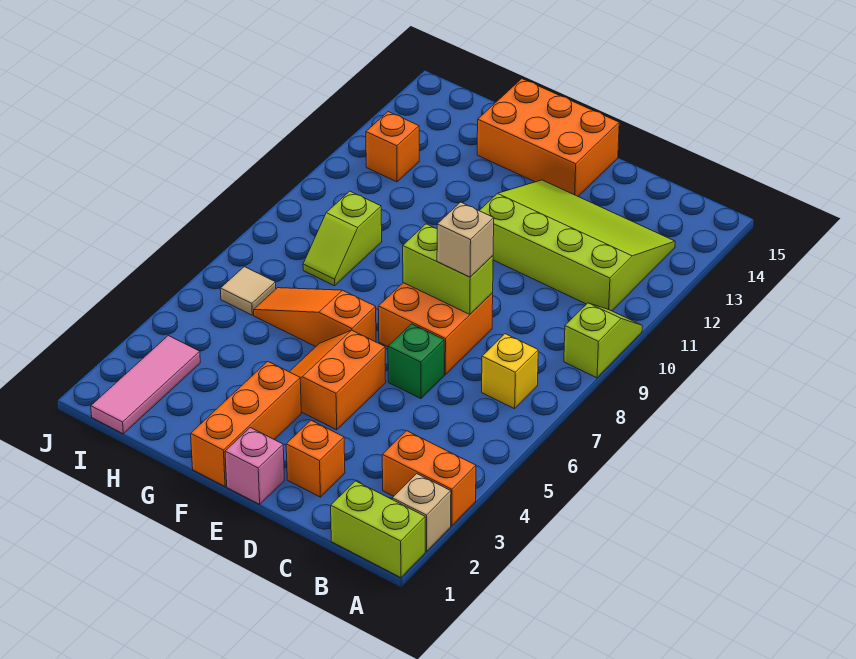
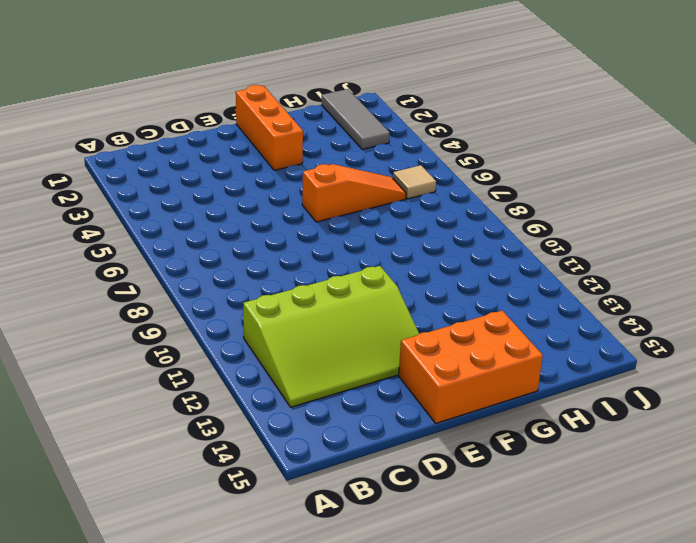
grey tile I1:I3 level 1 -> pink tile I1:I3 level 1
none -> lime brick A1:B1 level 1
none -> tan brick A2 level 1
none -> orange brick A3:B3 level 1

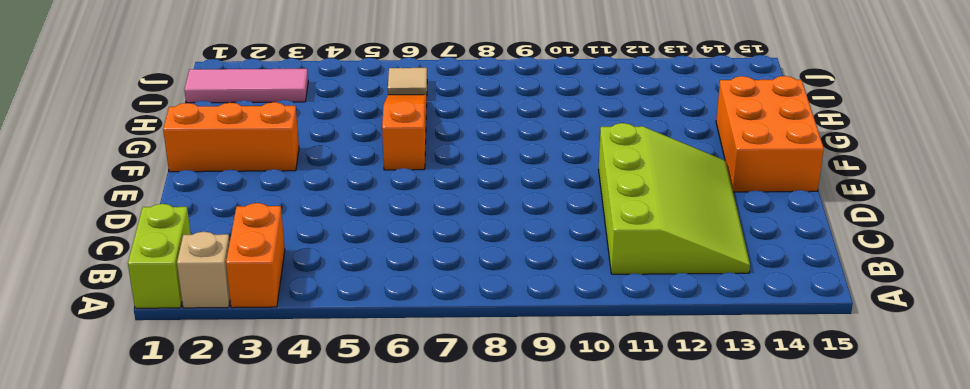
none -> lime slope A9:A10 level 1 top 9
none -> yellow brick B7 level 1
none -> orange brick D2 level 1

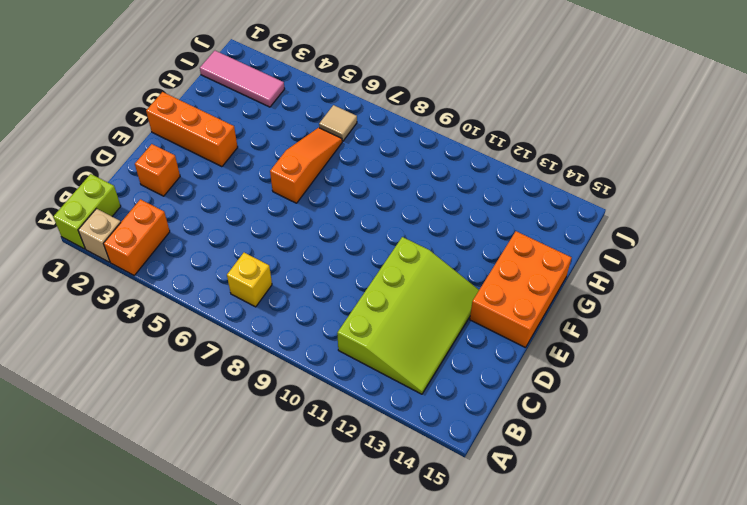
none -> lime slope A9:A10 level 1 top 9
none -> green brick D6 level 1
none -> orange brick D7:E8 level 1

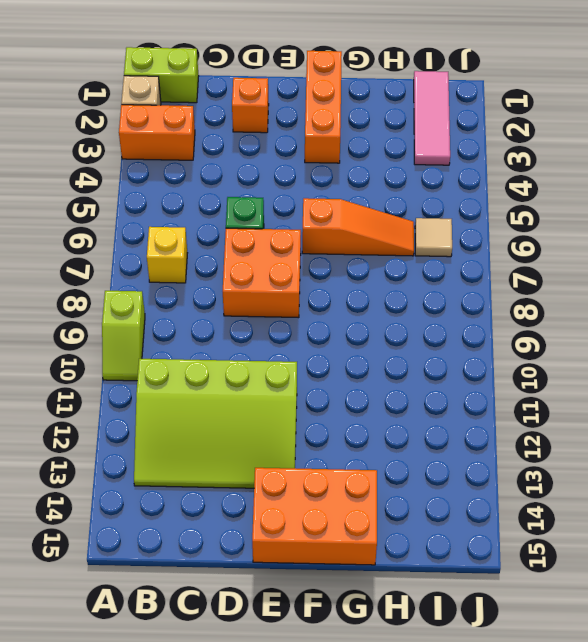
none -> pink brick E1 level 1
none -> orange slope E4:F5 level 1 top E
none -> lime slope H8:H9 level 1 top 9

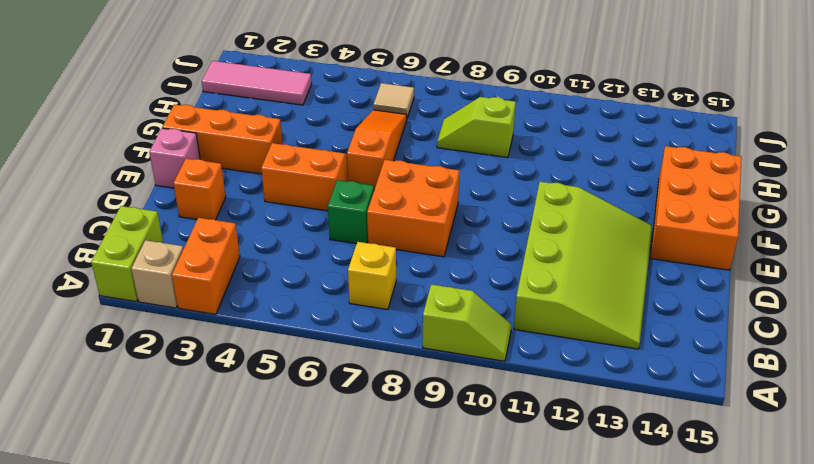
none -> orange brick I12 level 1
none -> lime brick D8:E8 level 2
none -> tan brick D8 level 3

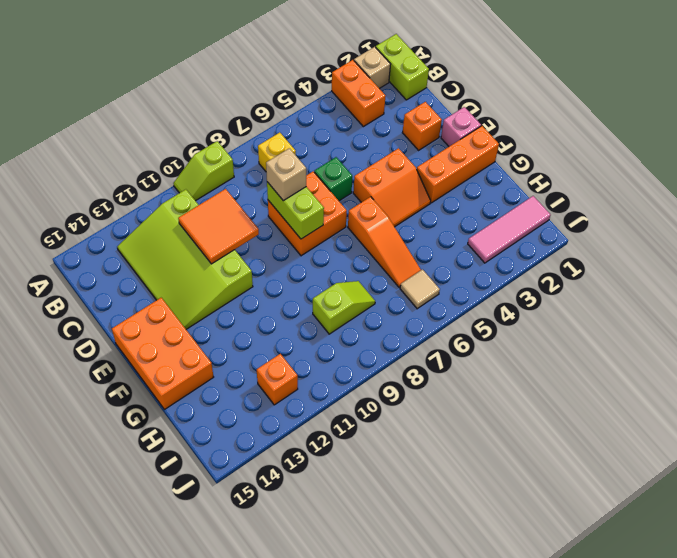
orange tile C10:D11 level 2 -> none

